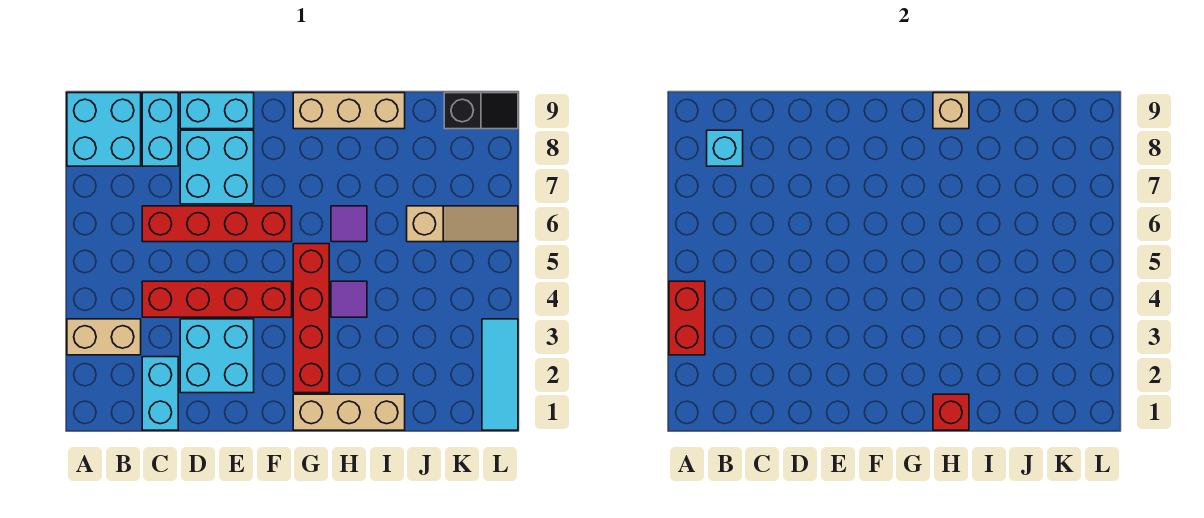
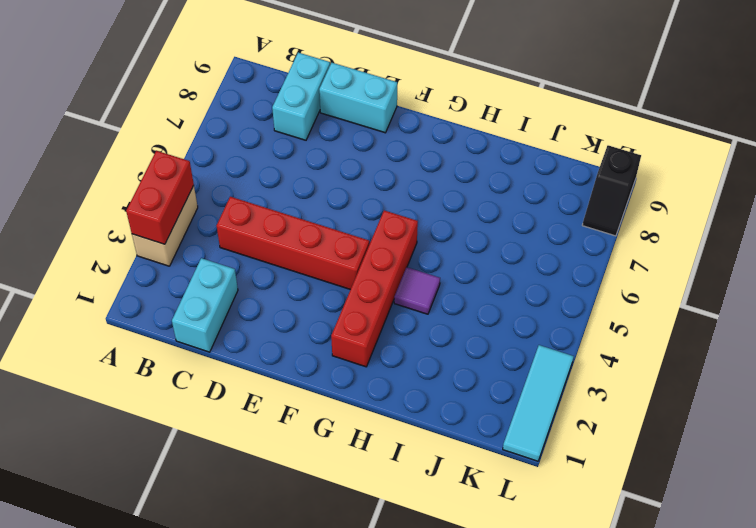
tan brick A3:A4 level 1 -> tan brick A3:B3 level 1
black slope L8:L9 level 1 top 9 -> black slope K9:L9 level 1 top K
none -> cyan brick A8:B9 level 1
none -> red brick C6:F6 level 1
none -> cyan brick D2:E3 level 1

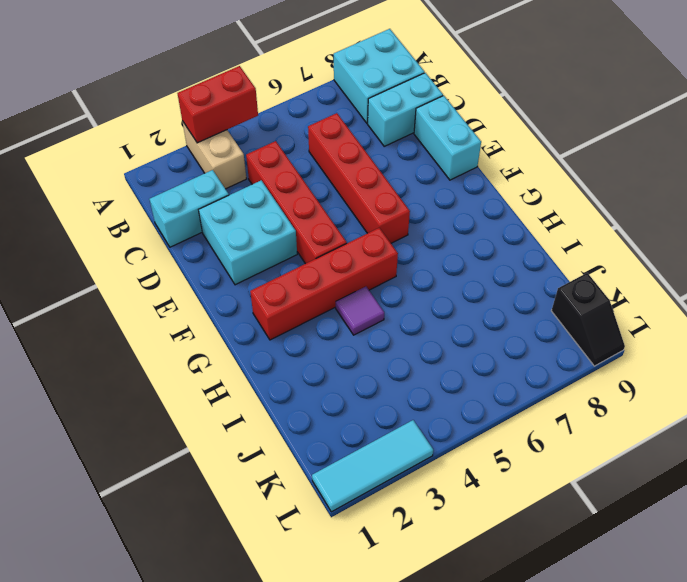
none -> cyan brick D7:E8 level 1
none -> tan brick G1:I1 level 1
none -> tan brick G9:I9 level 1

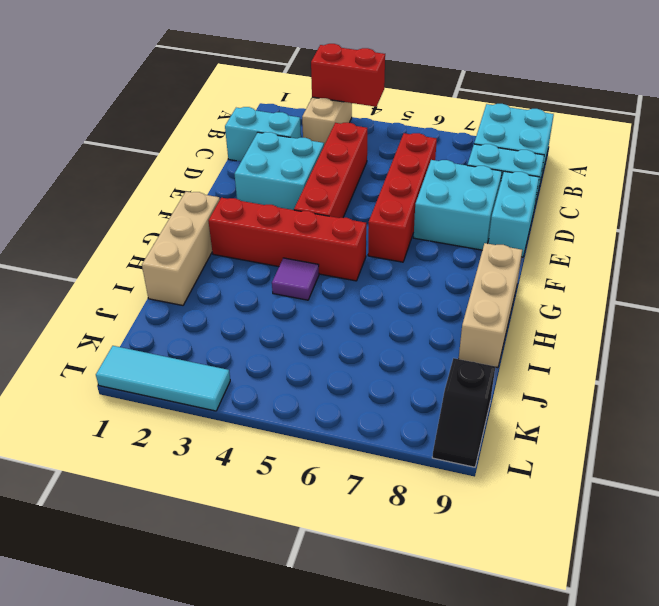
none -> purple tile H6 level 1
none -> tan slope J6:L6 level 1 top J
none -> cyan brick B8 level 2

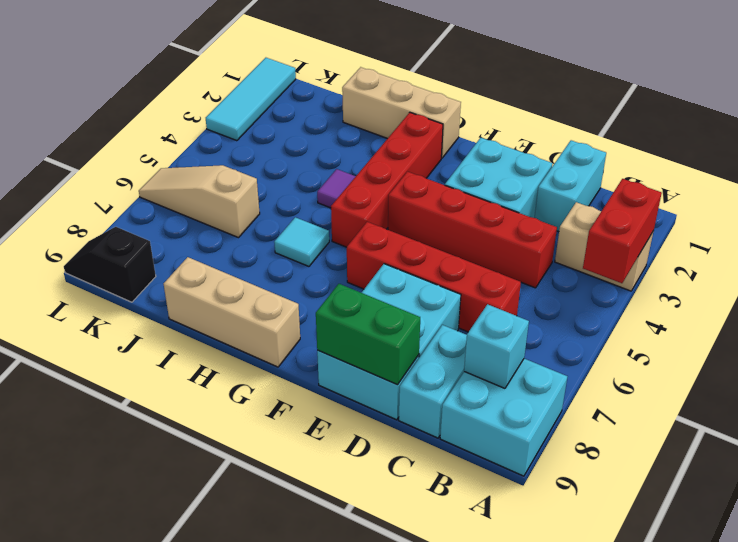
green brick D9:E9 level 2 -> none
cyan tile H6 level 1 -> purple tile H6 level 1
none -> red brick H1 level 2
none -> tan brick H9 level 2

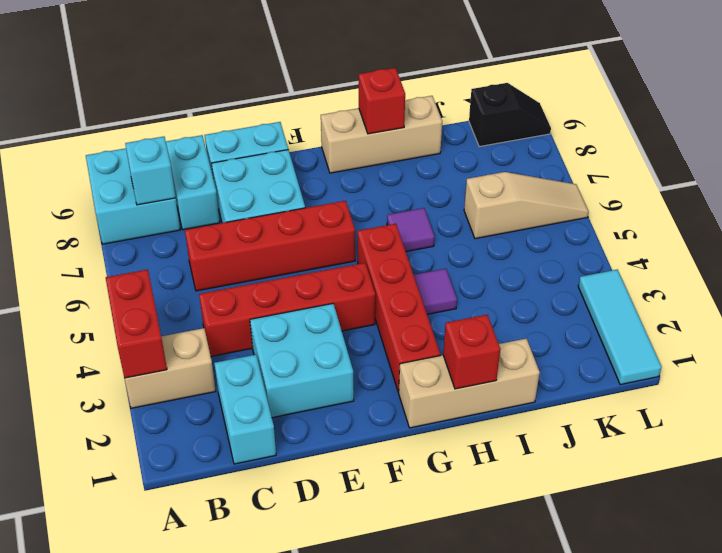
red brick H9 level 2 -> tan brick H9 level 2

